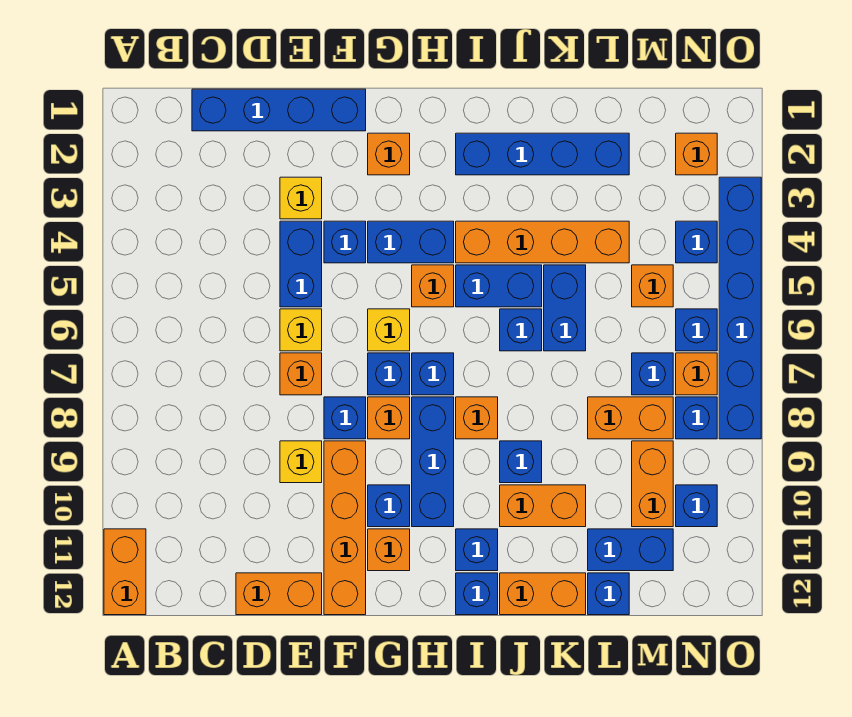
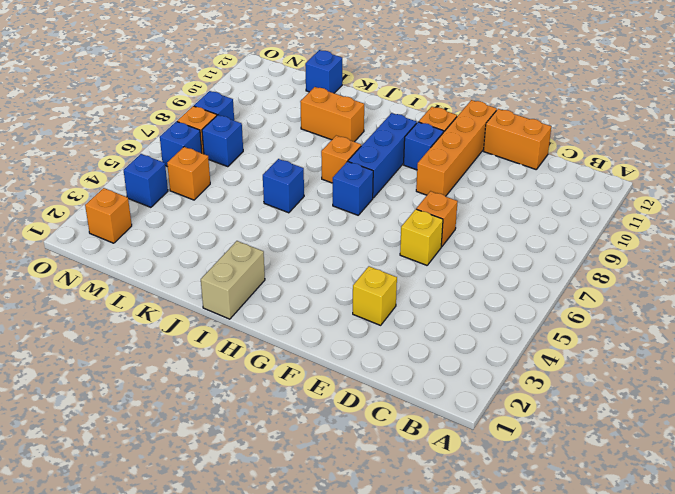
tan brick I1:I2 level 1 -> blue brick I2:L2 level 1
none -> orange brick A11:A12 level 1
none -> blue brick C1:F1 level 1
none -> blue brick E4:E5 level 1
none -> yellow brick E9 level 1

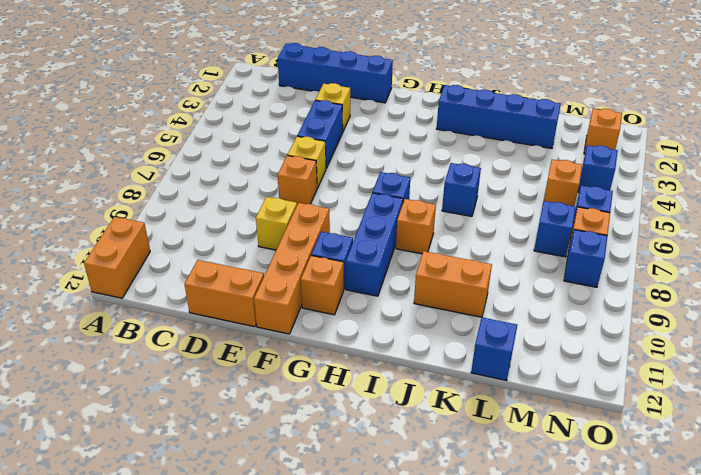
none -> blue brick F4 level 1
none -> blue brick F8 level 1
none -> orange brick G2 level 1
none -> blue brick G4:H4 level 1

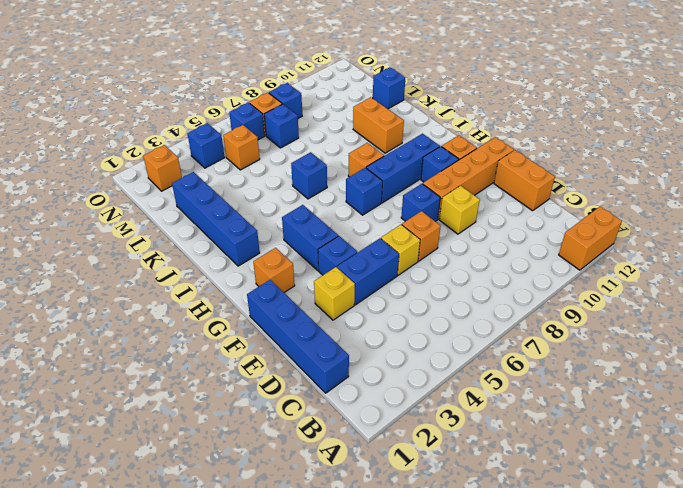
none -> yellow brick G6 level 1
none -> blue brick G7 level 1
none -> orange brick G8 level 1
none -> orange brick H5 level 1

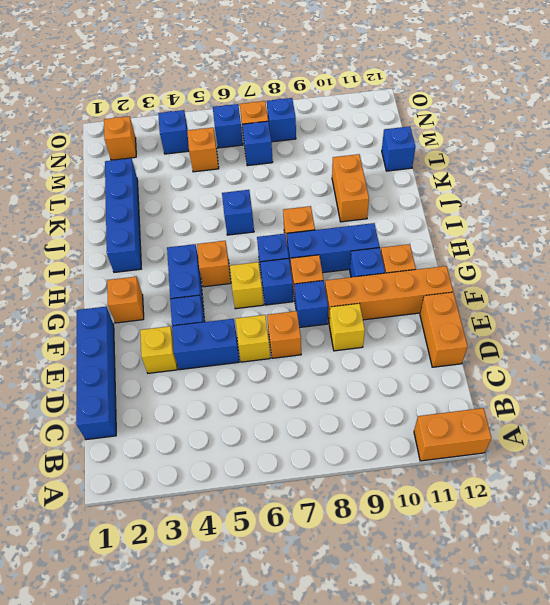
none -> orange brick I4:L4 level 1
none -> blue brick I5:J5 level 1
none -> blue brick I11 level 1
none -> blue brick I12 level 1

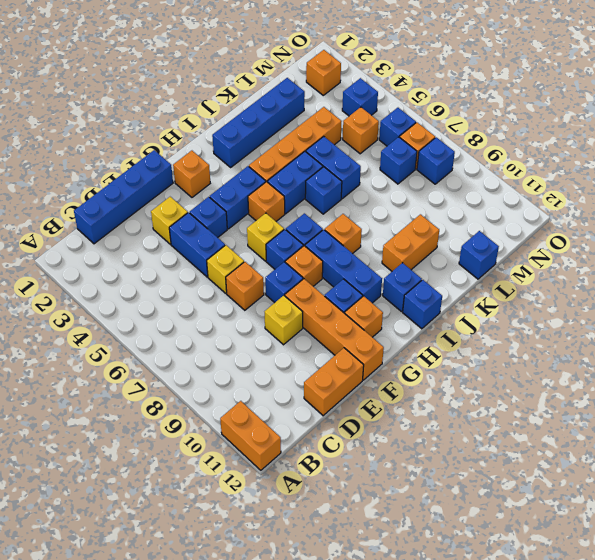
none -> blue brick J9 level 1
none -> orange brick J12:K12 level 1
none -> orange brick L8:M8 level 1
none -> blue brick L11:M11 level 1

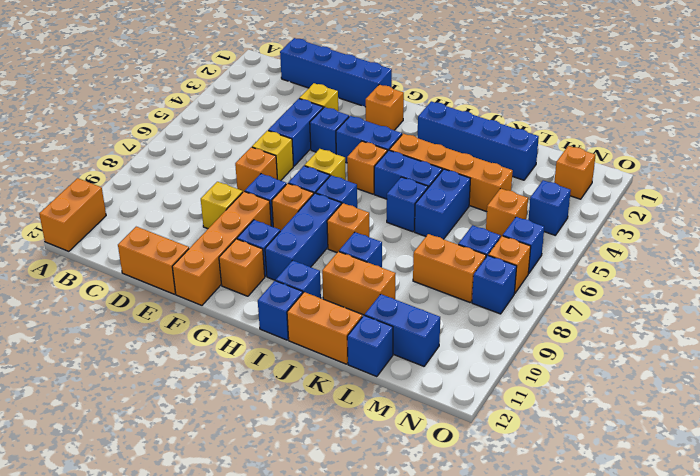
none -> orange brick M9:M10 level 1
none -> blue brick N10 level 1
none -> blue brick O3:O8 level 1

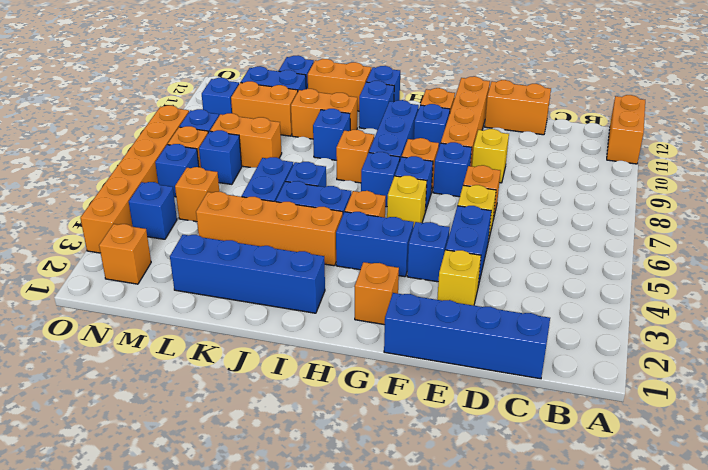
orange brick L10:M10 level 1 -> orange brick M9:M10 level 1
orange brick O3:O8 level 1 -> blue brick O3:O8 level 1

